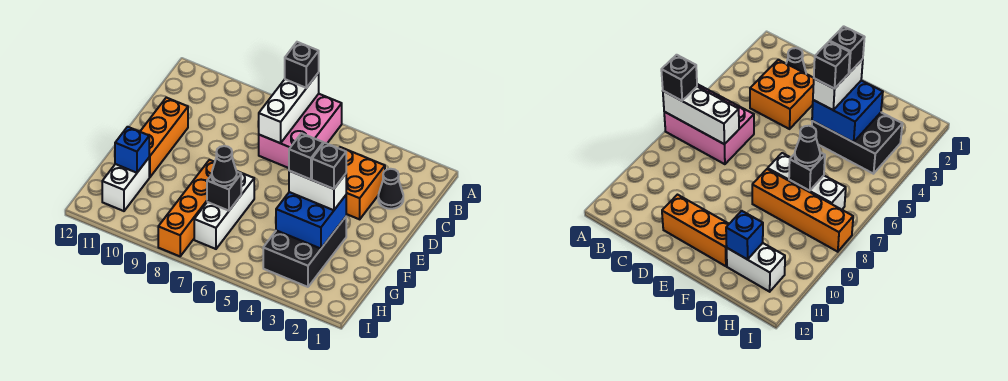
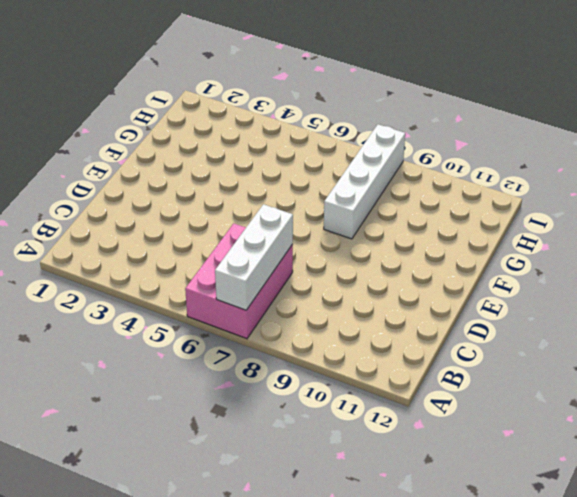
white brick F8:I8 level 1 -> orange brick F8:I8 level 1
none -> black cone C2 level 1
none -> orange brick C3:D4 level 1
none -> orange brick D11:F11 level 1

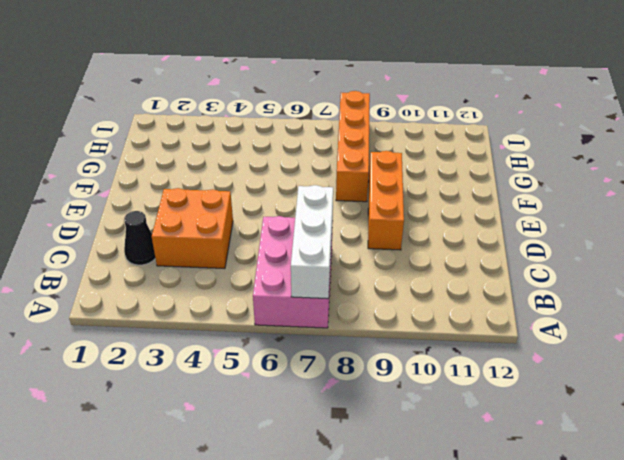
orange brick D9:F9 level 1 -> orange brick D11:F11 level 1
none -> black brick F3:H4 level 1
none -> white brick F7:H7 level 1
none -> white brick G11:H11 level 1

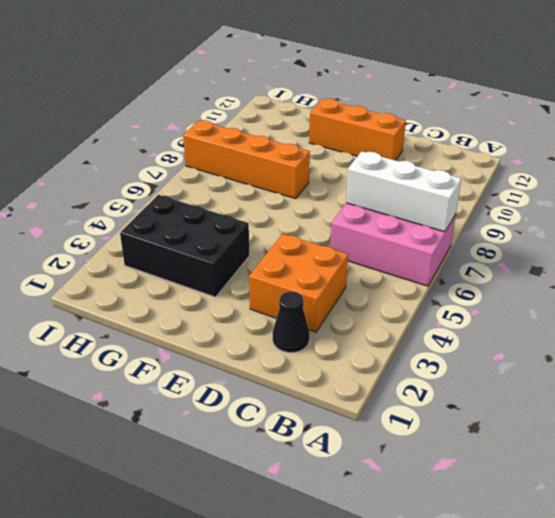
none -> white brick F7:H7 level 1
none -> white brick G11:H11 level 1
none -> blue brick F3:G4 level 2

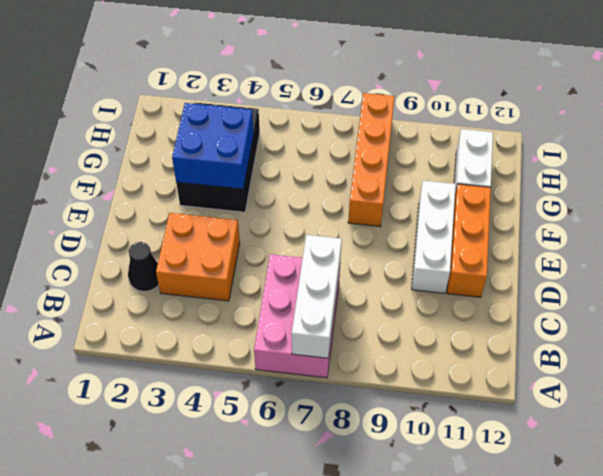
white brick D10:F10 level 1 -> white brick F7:H7 level 1
none -> black brick G7 level 2
none -> blue brick G11 level 2
none -> black brick A7 level 3

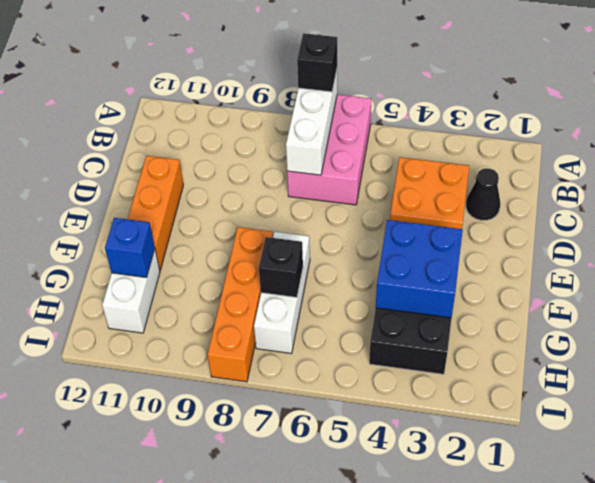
none -> white brick F3:F4 level 3
none -> black cone G7 level 3
none -> black brick F3 level 4

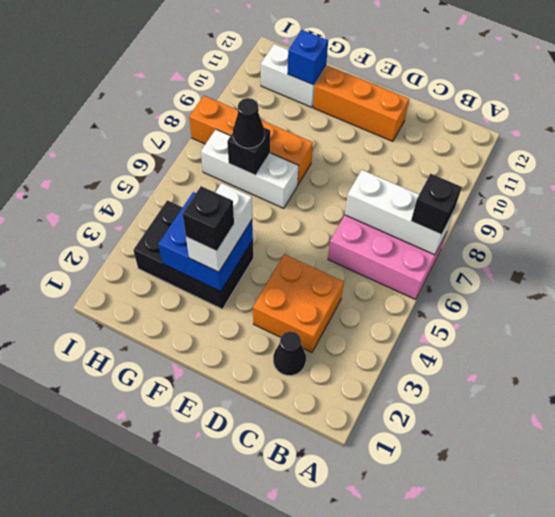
none -> black brick F4 level 4

